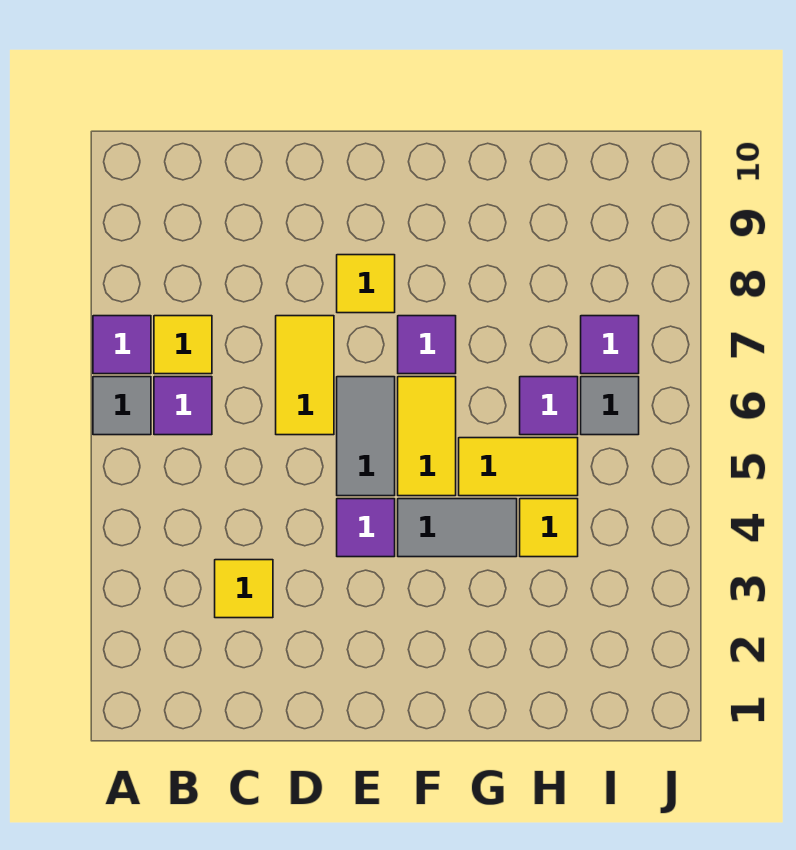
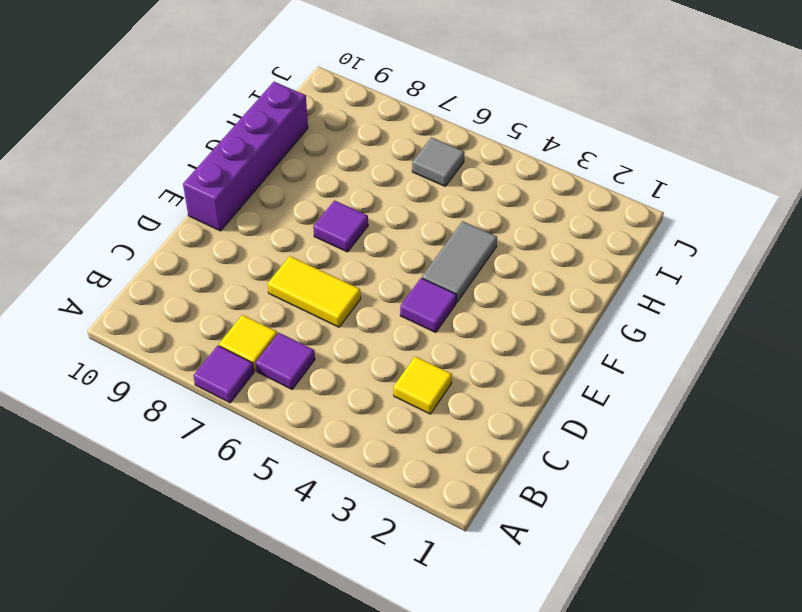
purple brick E10:H10 level 1 -> none
none -> grey tile A6 level 1
none -> grey tile E5:E6 level 1
none -> yellow tile E8 level 1

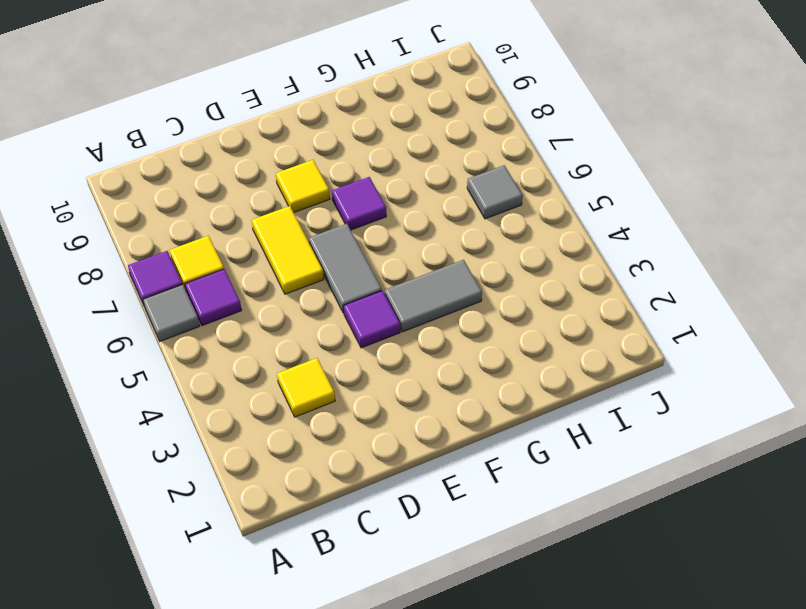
none -> yellow tile F5:F6 level 1
none -> yellow tile G5:H5 level 1
none -> yellow tile H4 level 1

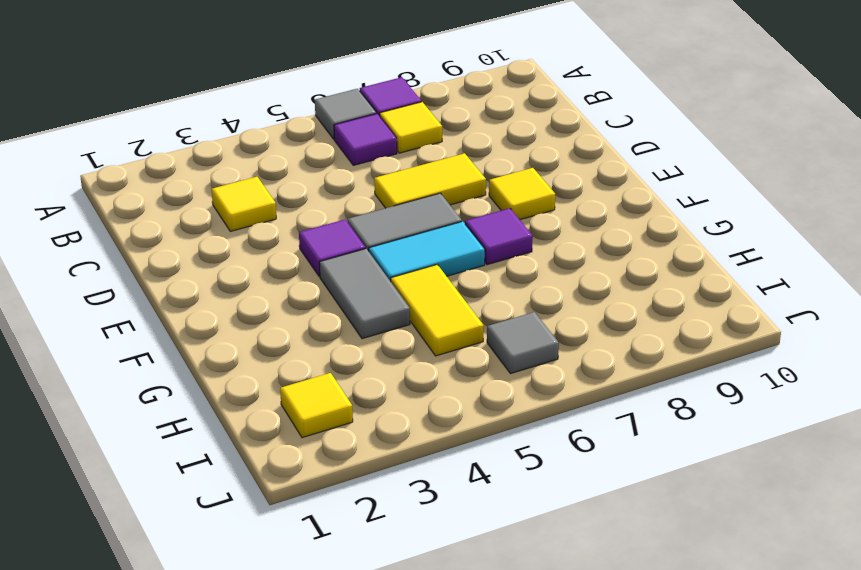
cyan tile F5:F6 level 1 -> yellow tile F5:F6 level 1
yellow tile I2 level 1 -> yellow tile H4 level 1
none -> purple tile H6 level 1
none -> purple tile I7 level 1

